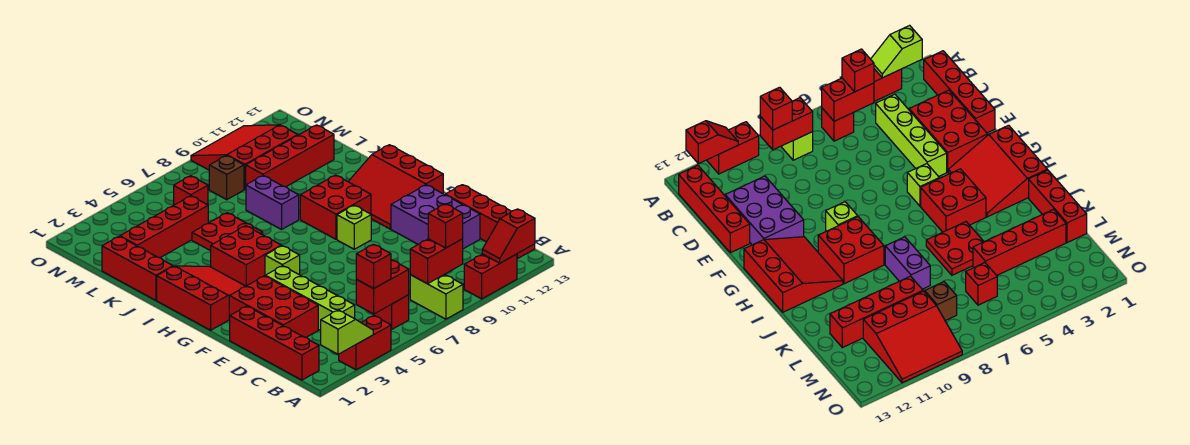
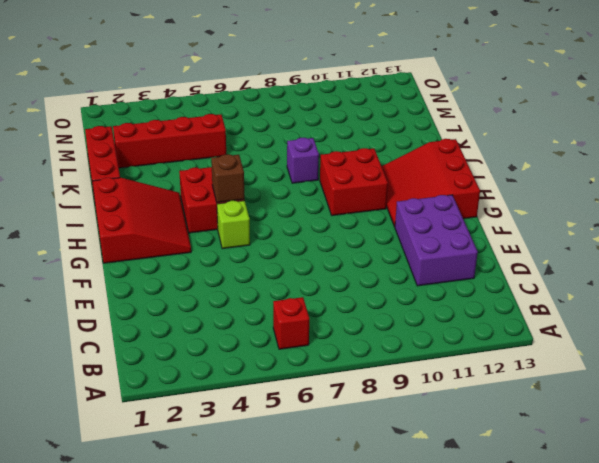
brown brick H5 level 2 -> brown brick M8 level 1
purple brick J8 level 1 -> purple brick J8:K8 level 1
none -> red brick A3:A4 level 1
none -> lime brick A8:B8 level 1
none -> red brick A10:A11 level 1

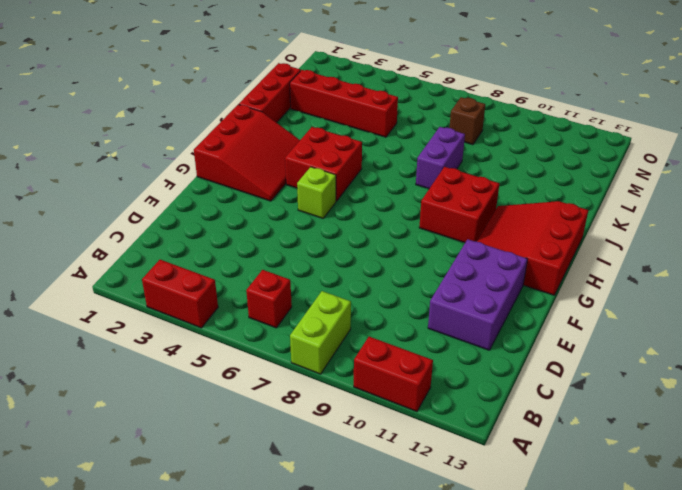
none -> red brick B1:E1 level 1
none -> red brick B13:E13 level 1
none -> lime brick C4:F4 level 1

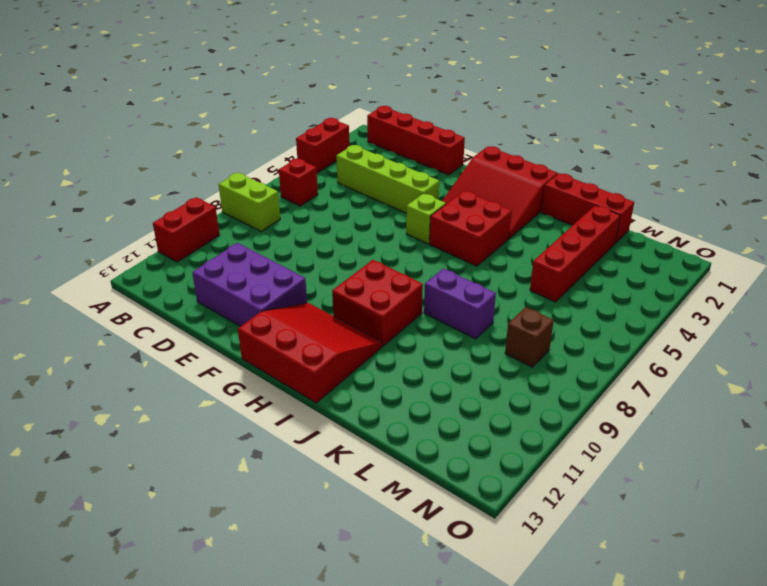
none -> red brick B13:E13 level 1
none -> red brick D2:F3 level 1
none -> lime brick G9 level 1

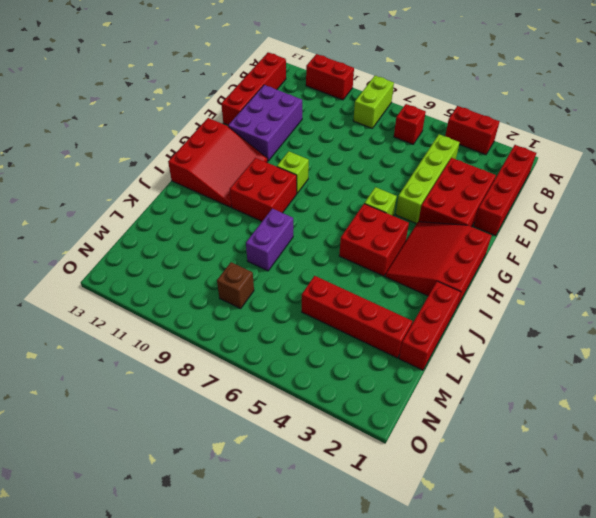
none -> red plate J5:K6 level 1
none -> red brick L9:L12 level 1
none -> red brick M6 level 1

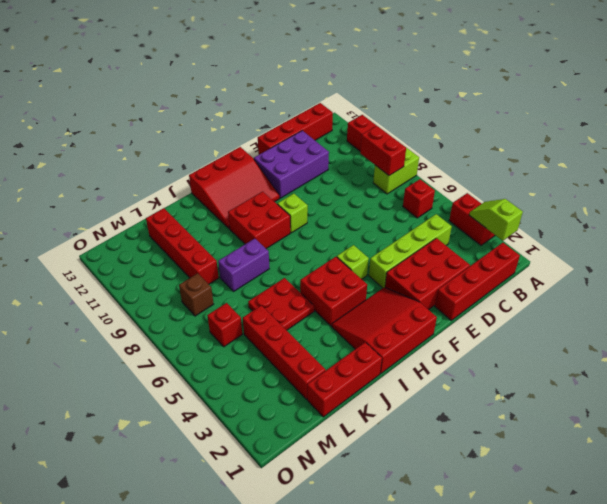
none -> red slope M9:O11 level 1 top M
none -> red slope A11:A12 level 2 top 12
none -> red brick B5:B6 level 2

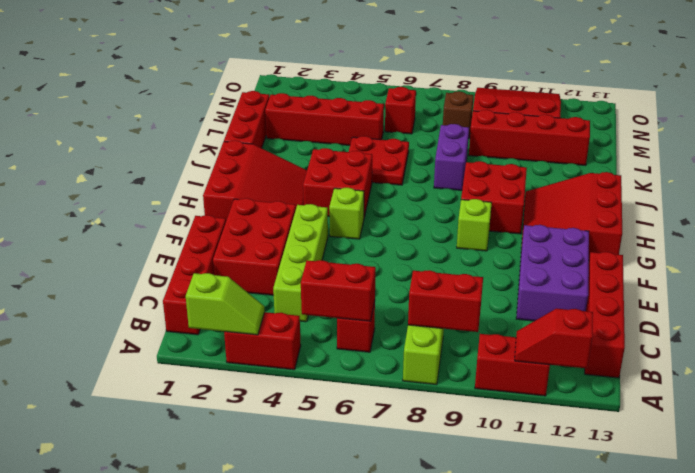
none -> red brick B5 level 3
none -> red brick B9 level 3

